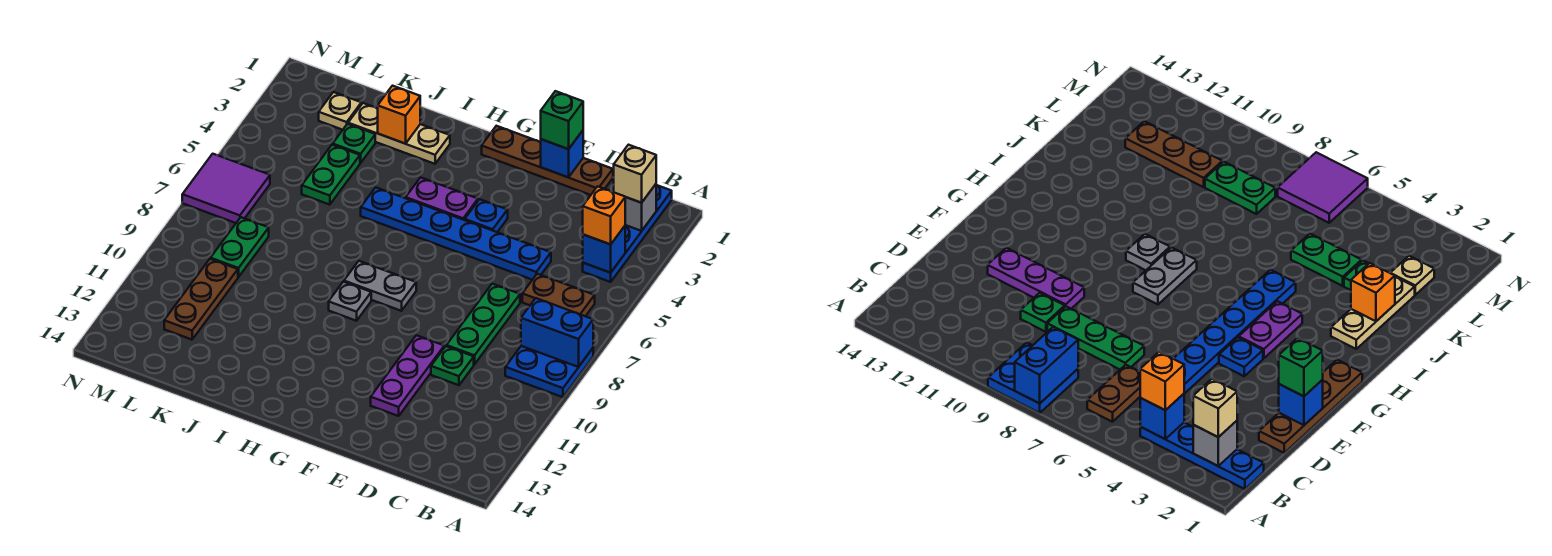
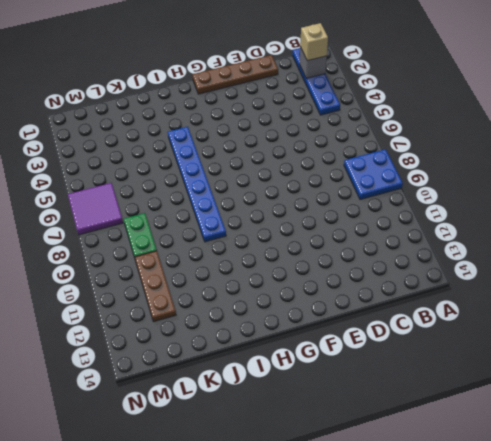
blue plate I4:I9 level 1 -> blue plate D5:I5 level 1
none -> brown plate B6:C6 level 1
none -> green plate D7:D9 level 1
none -> green plate D10 level 1

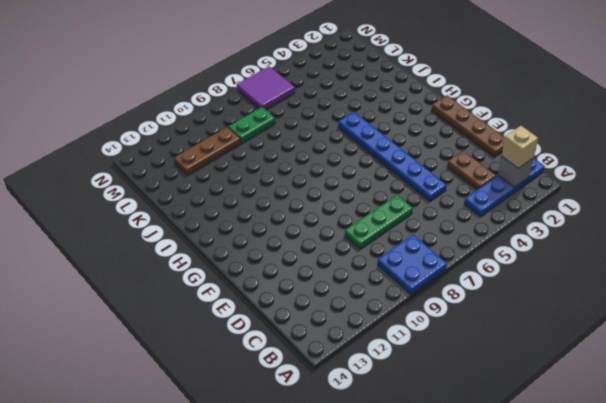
brown plate C3:D3 level 1 -> brown plate B6:C6 level 1
none -> green plate D10 level 1
none -> purple plate E10:E12 level 1
none -> blue plate F4 level 1

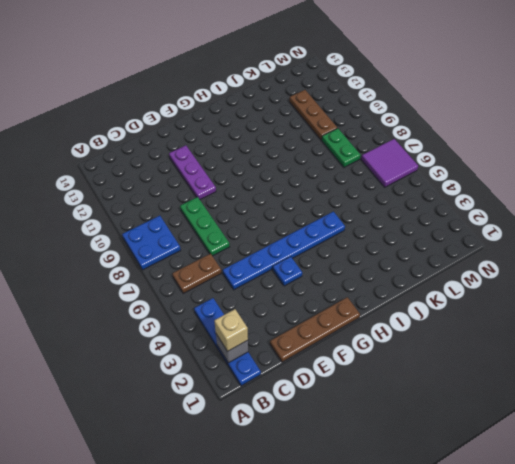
none -> green plate D10 level 1
none -> purple plate G4:H4 level 1
none -> grey plate G8:H8 level 1

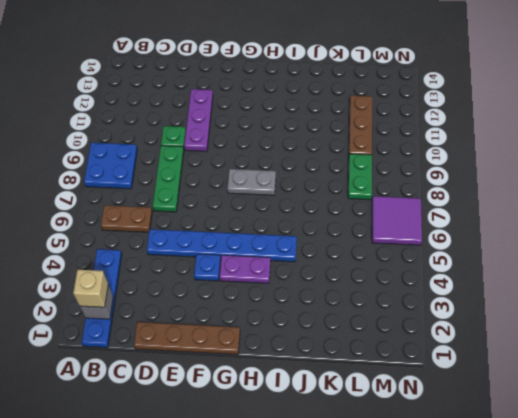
none -> grey plate H9 level 1
none -> tan plate I2:K2 level 1
none -> green plate K3 level 1

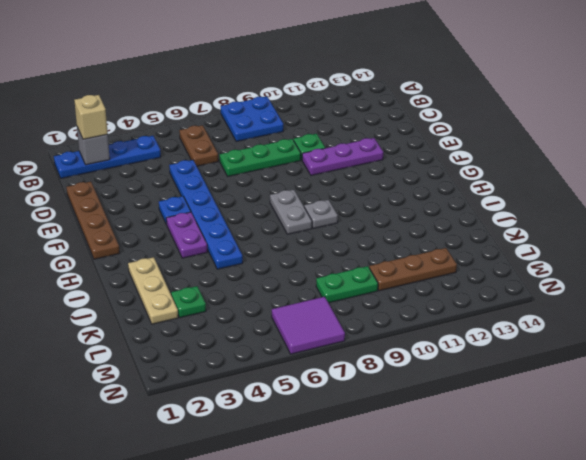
none -> green plate K4:K5 level 1
none -> tan plate L2 level 1
none -> blue brick A8:B8 level 2

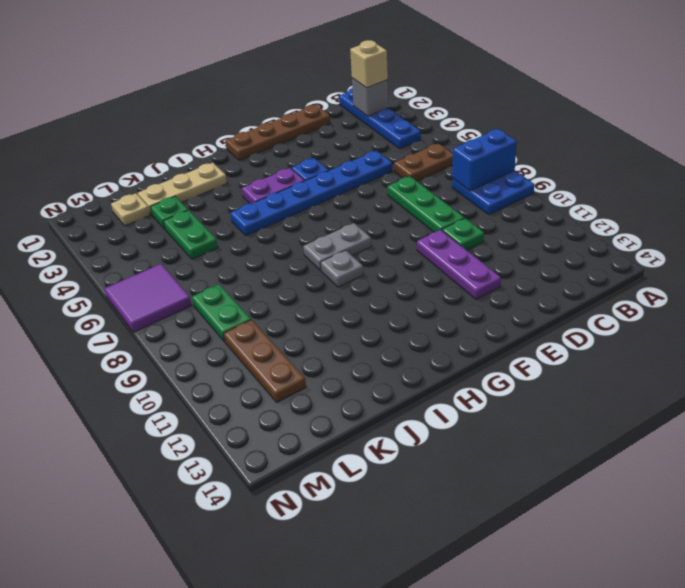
none -> blue brick B4 level 2
none -> blue brick E1 level 2
none -> orange brick J2 level 2

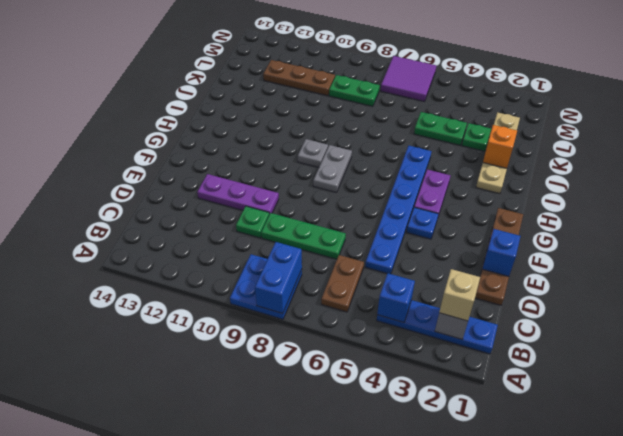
none -> orange brick B4 level 3
none -> green brick E1 level 3

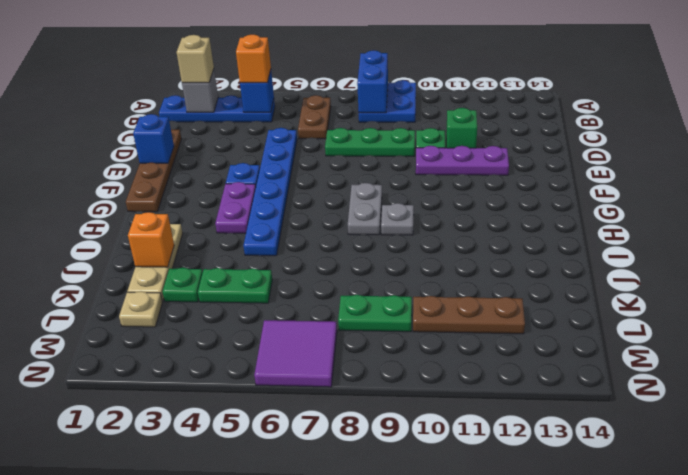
green brick D11 level 1 -> green brick E1 level 3

